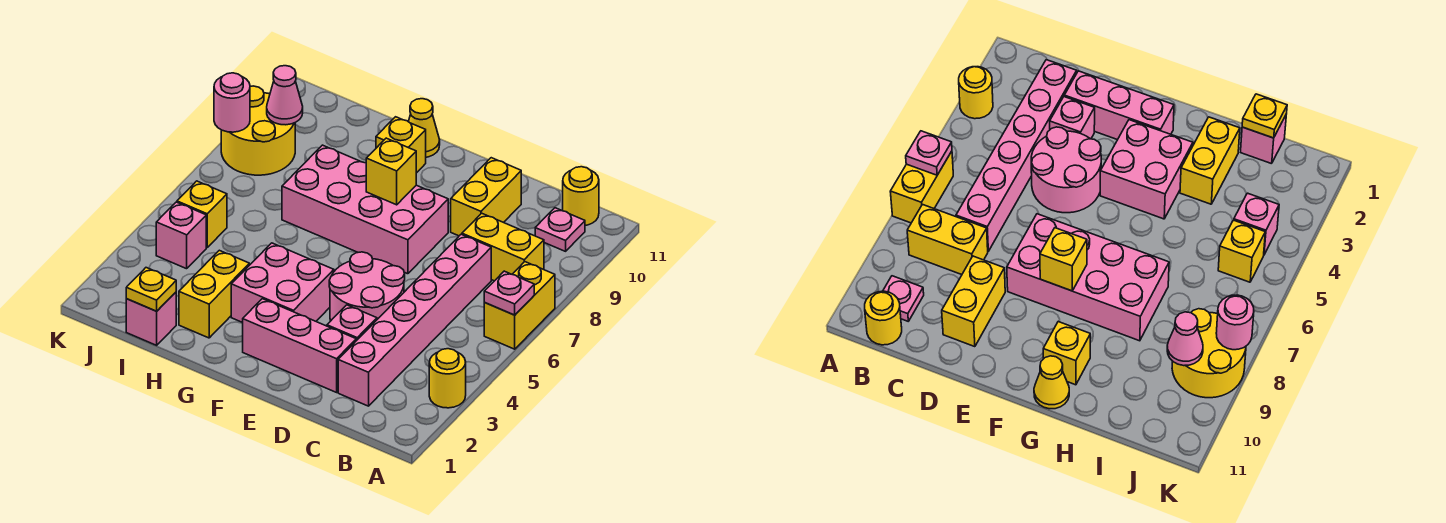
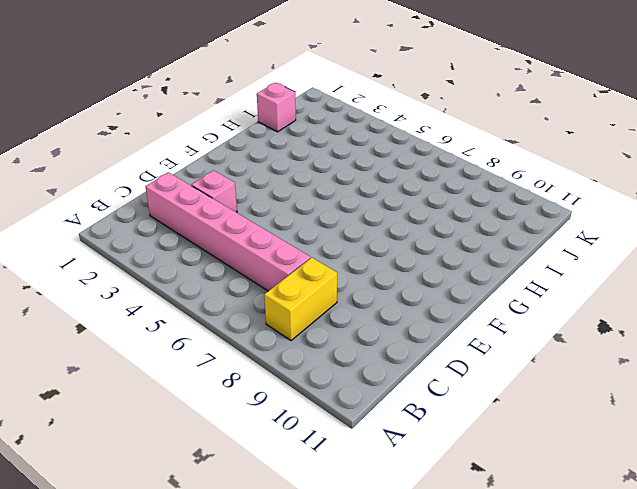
none -> yellow round brick A3 level 1
none -> yellow brick A6:A7 level 1
none -> pink plate B10 level 1

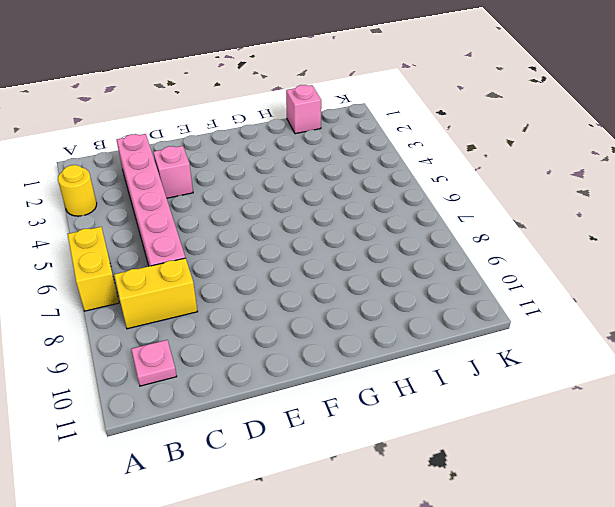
none -> yellow round brick B11 level 1
none -> pink brick D2:F2 level 1
none -> pink round brick D4:E5 level 1

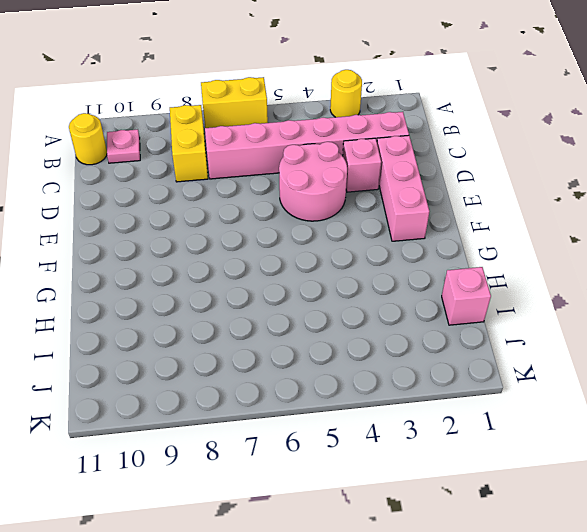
none -> yellow brick D9:D10 level 1
none -> pink brick E7:H8 level 1
none -> pink brick F3:G4 level 1

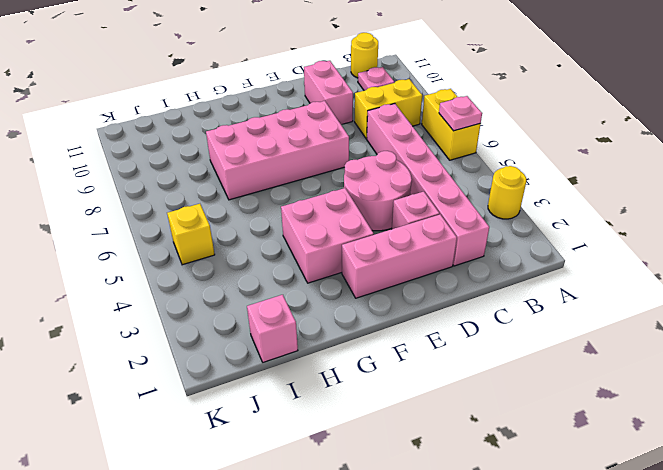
pink brick D9:D10 level 1 -> yellow brick D9:D10 level 1
none -> yellow brick G10 level 1
none -> yellow cone G11 level 1
none -> yellow brick H2:H3 level 1

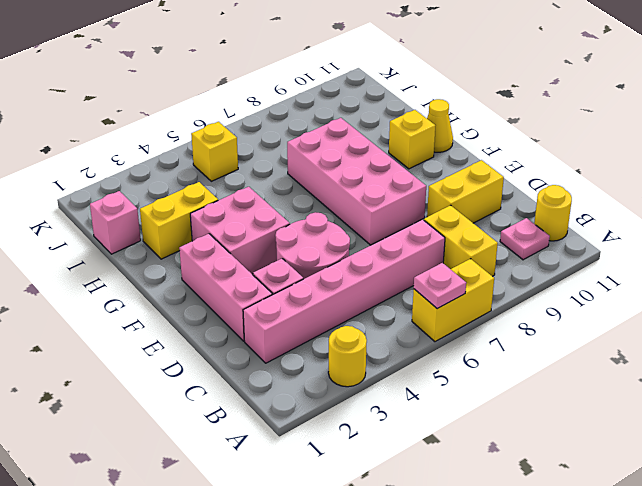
none -> pink brick J4 level 1
none -> yellow round brick J8:K9 level 1
none -> yellow brick F8 level 2

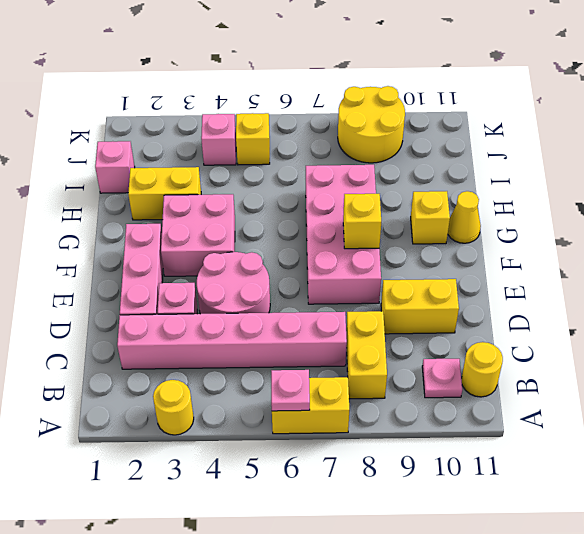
none -> yellow plate I1 level 2
none -> pink cone J9 level 2
none -> pink round brick K8 level 2

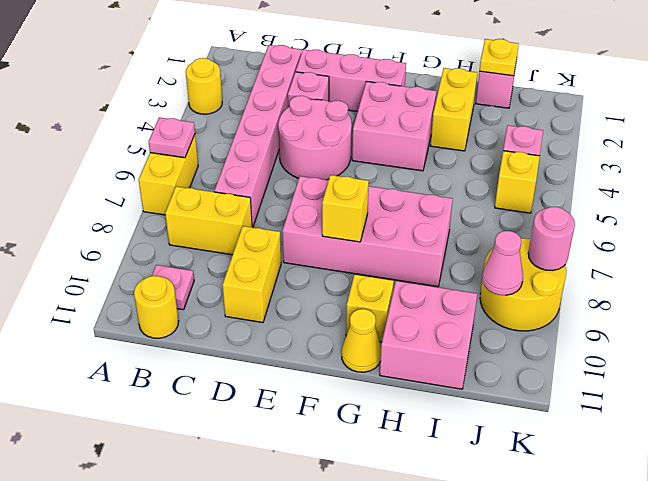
pink brick H10:I11 level 1 -> none

